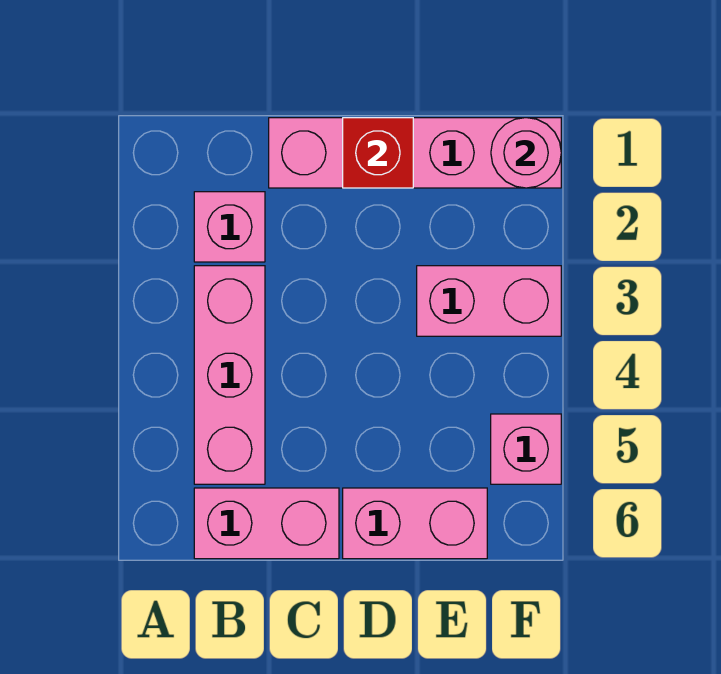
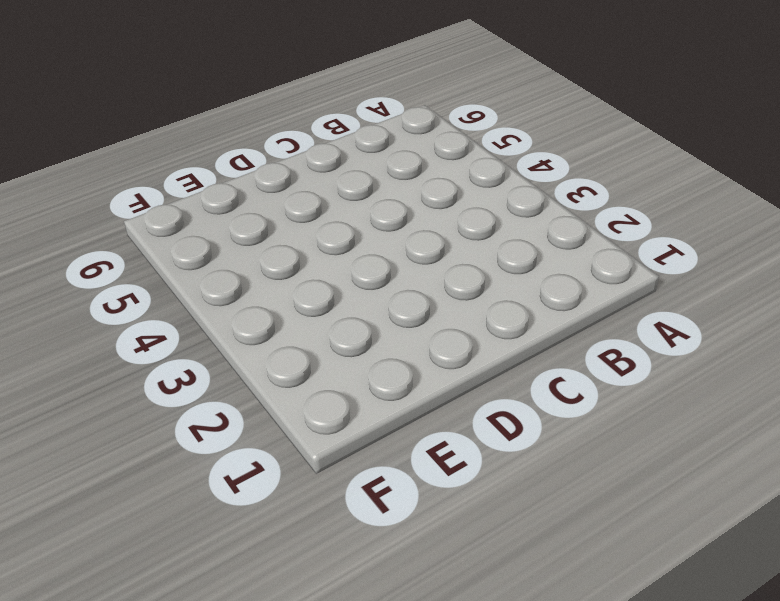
none -> pink brick B2 level 1
none -> pink brick B3:B5 level 1

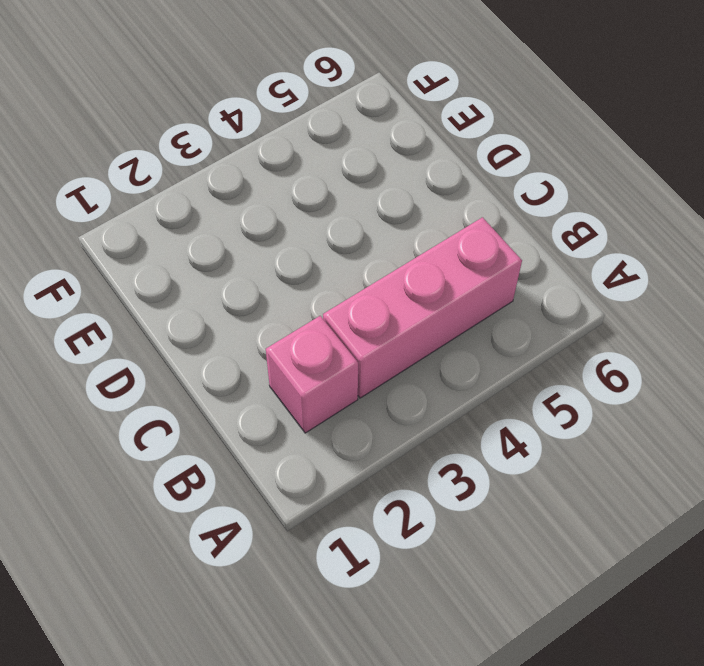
none -> pink brick B6:C6 level 1
none -> pink brick C1:F1 level 1

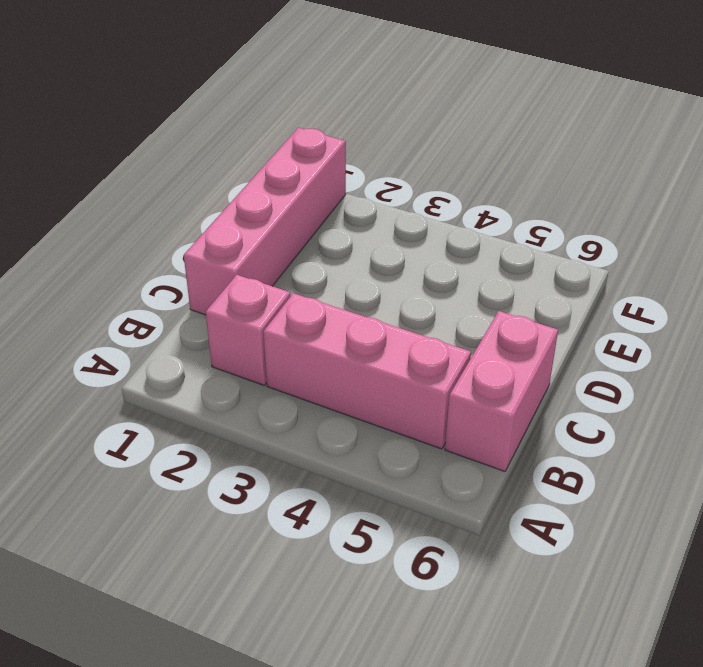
none -> pink brick D6:E6 level 1
none -> pink brick E3:F3 level 1

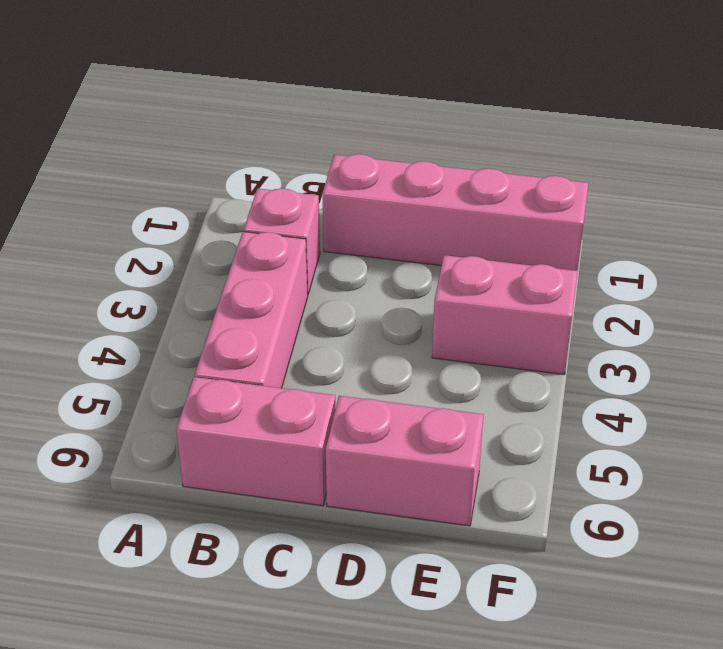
none -> pink brick F5 level 1
none -> red brick D1 level 2

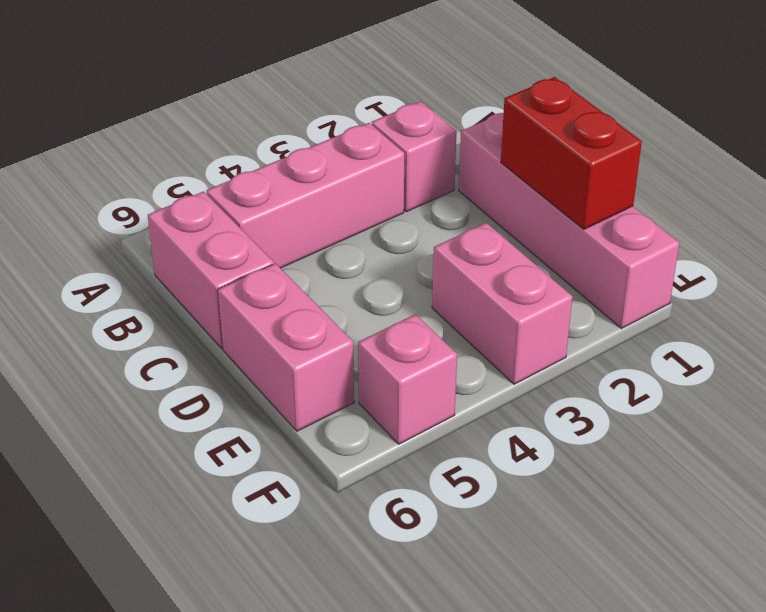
red brick D1:E1 level 2 -> red brick D1 level 2
none -> pink round brick F1 level 2

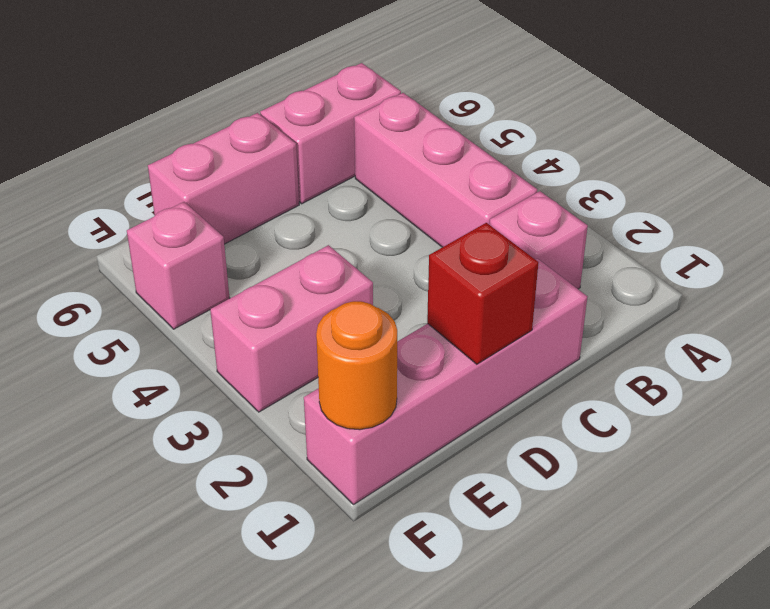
orange round brick F1 level 2 -> pink round brick F1 level 2

